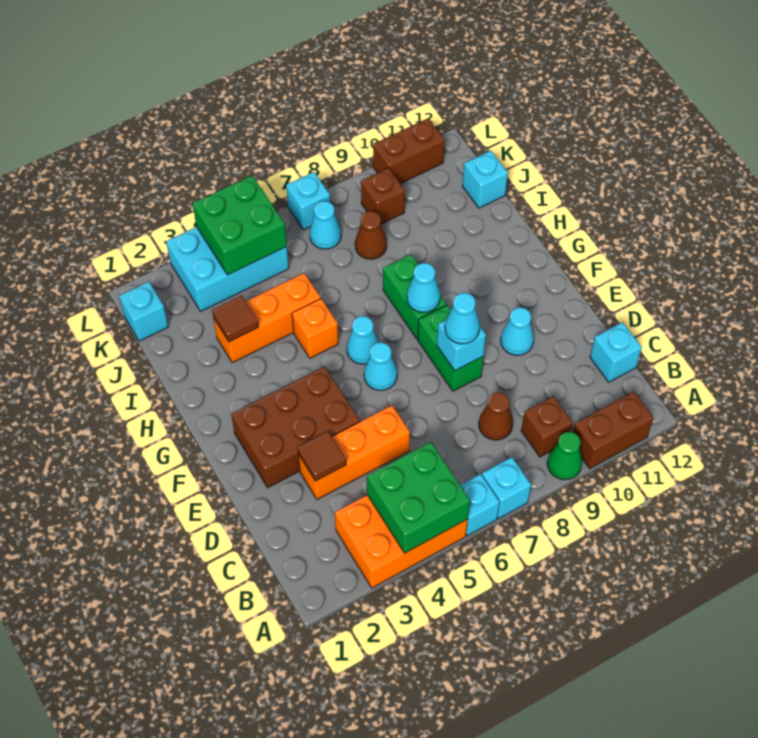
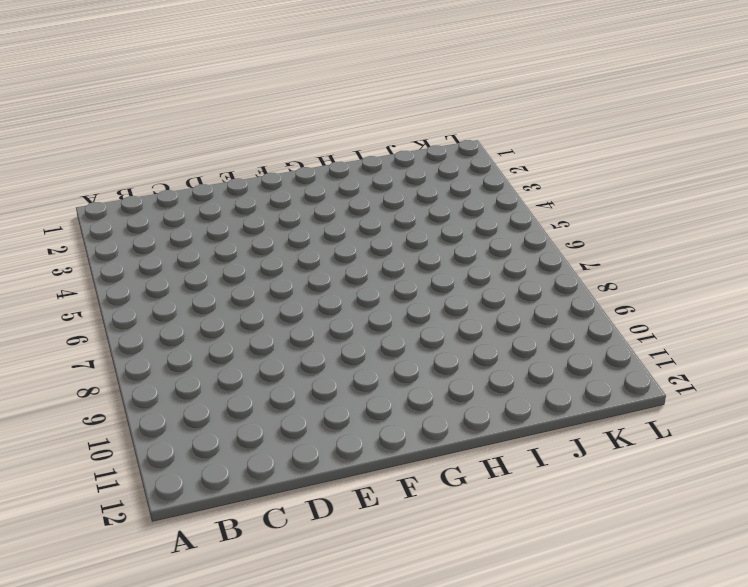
none -> orange brick A3:B5 level 1
none -> cyan brick A6 level 1
none -> cyan brick A7 level 1
none -> green cone A9 level 1

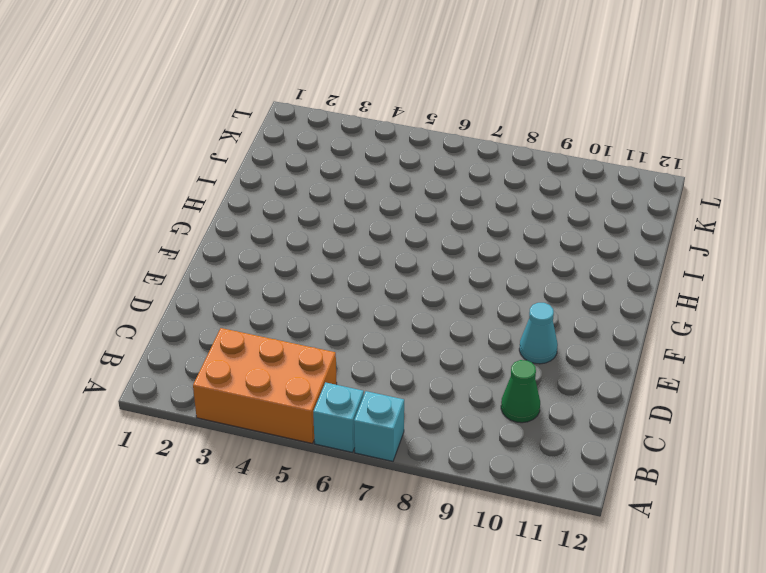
green cone C10 level 1 -> green cone A9 level 1
none -> brown brick A10:A11 level 1
none -> brown brick B9 level 1
none -> brown cone C8 level 1
none -> cyan brick C12 level 1

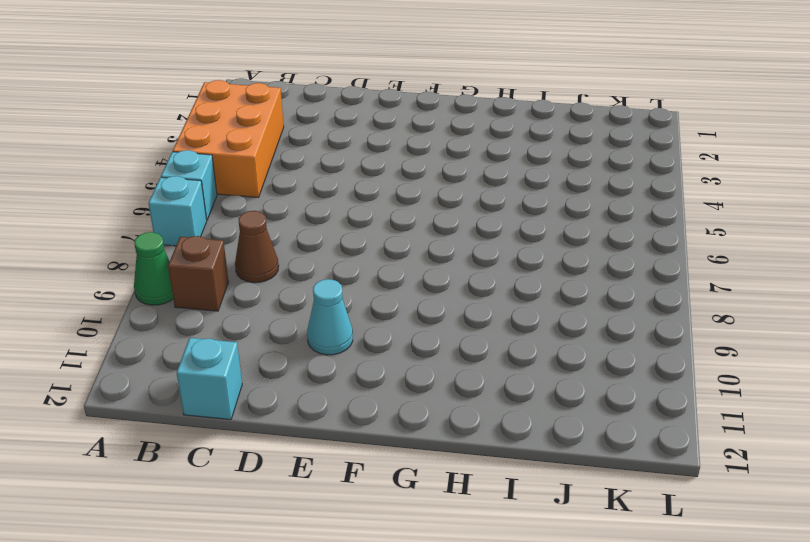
none -> brown brick A10:A11 level 1
none -> orange brick D3:D5 level 1
none -> brown brick E2:F4 level 1
none -> green brick E8:F8 level 1

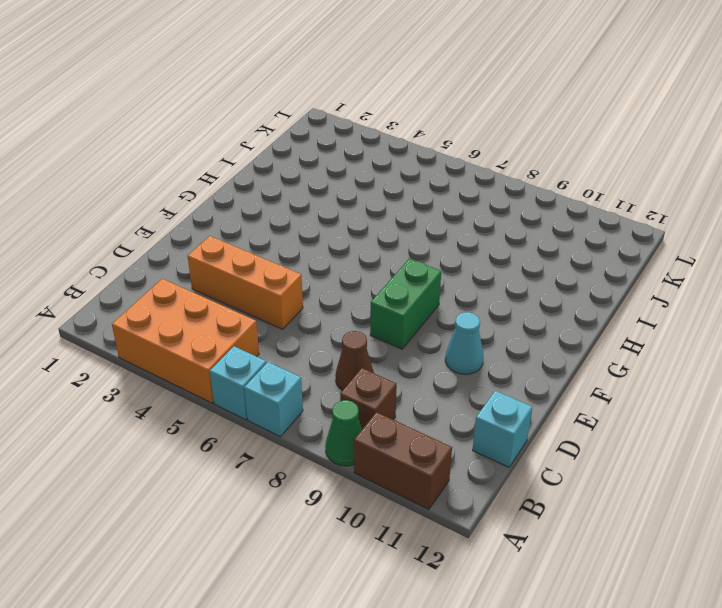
none -> brown brick E2:F4 level 1
none -> cyan cone F6 level 1
none -> cyan cone G6 level 1
none -> green brick G8:H8 level 1

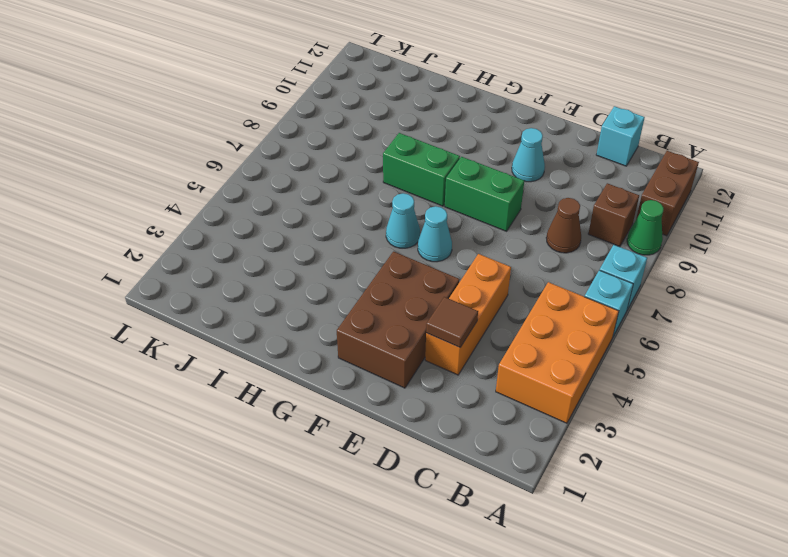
none -> orange brick H5 level 1
none -> orange brick I3:I5 level 1
none -> brown cone J8 level 1
none -> cyan brick J12 level 1

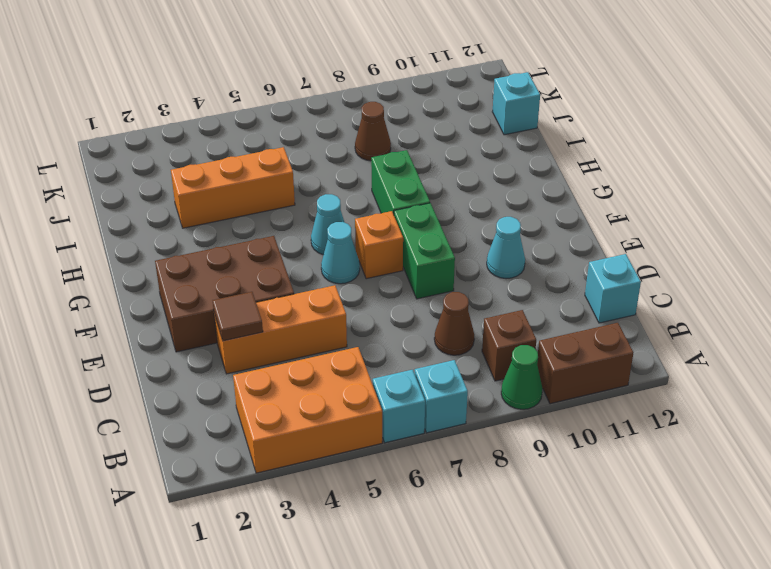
orange brick F7 level 1 -> orange brick H5 level 1
none -> cyan brick K1 level 1
none -> cyan brick K3:L5 level 1
none -> cyan cone K7 level 1
none -> brown brick K9 level 1

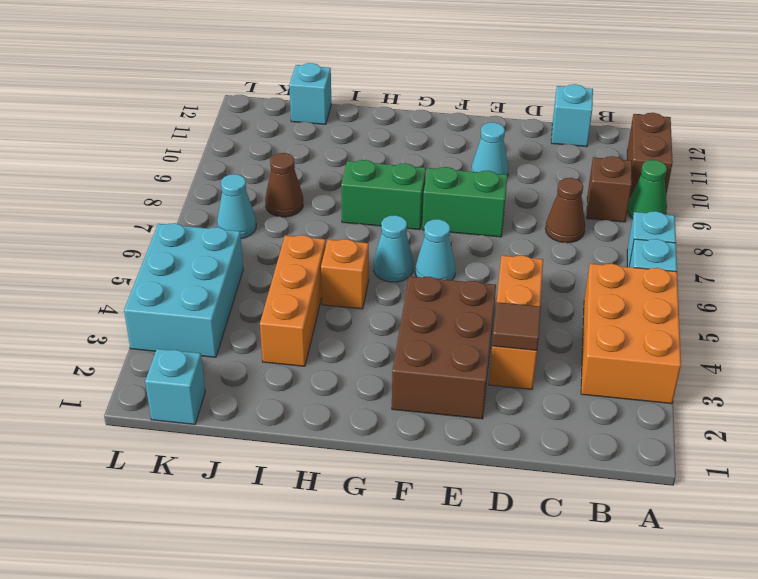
none -> brown brick K9 level 1
none -> cyan brick L7 level 1
none -> brown brick L10:L11 level 1
none -> green brick A4:B5 level 2

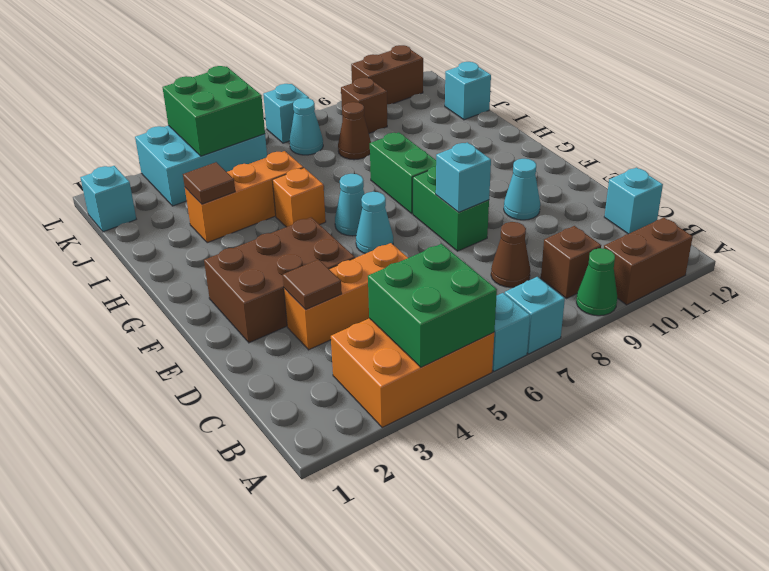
none -> cyan cone G8 level 2
none -> cyan cone E8 level 3

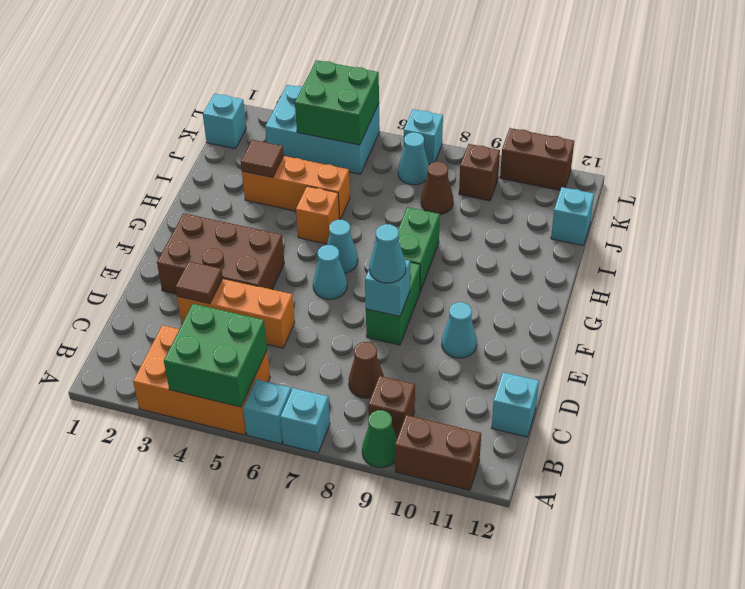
none -> cyan cone G8 level 2

